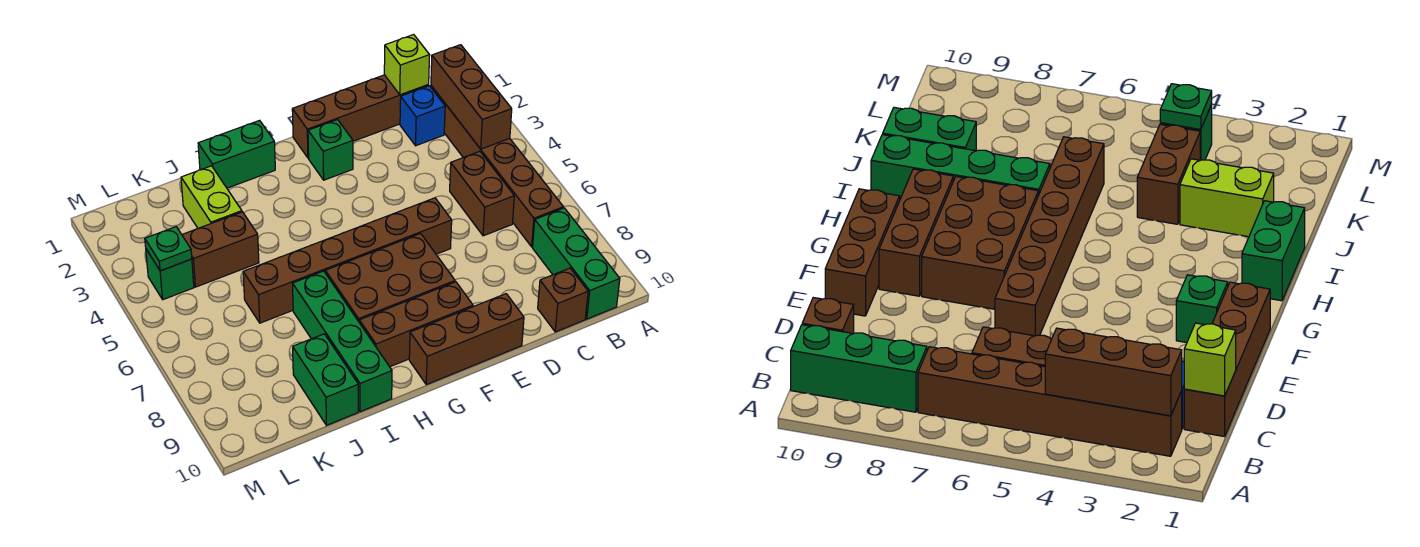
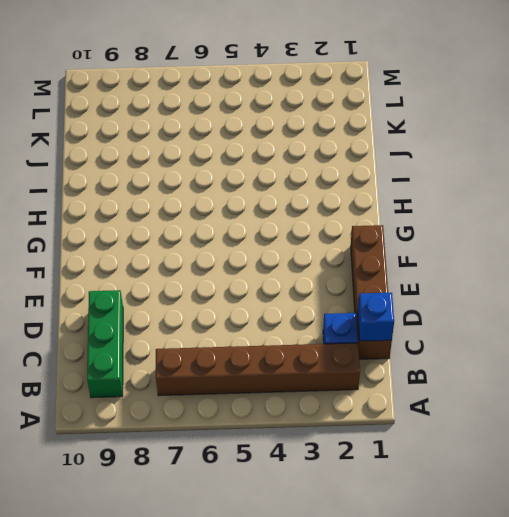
green brick B9:D9 level 1 -> green brick B8:B10 level 1
blue brick C1 level 2 -> lime brick C1 level 2
none -> brown brick C5:C6 level 1
none -> brown brick C10 level 1
none -> brown brick E6:J6 level 1

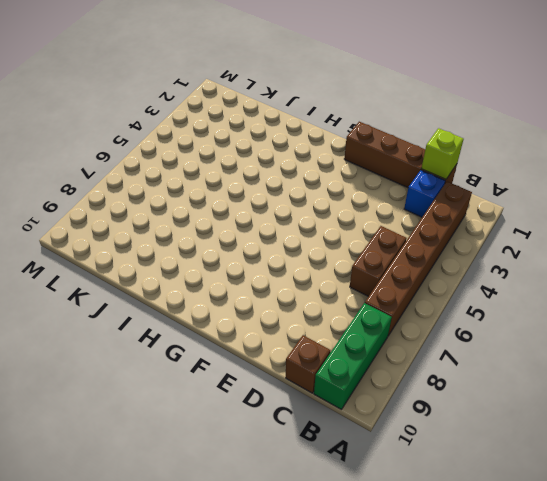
none -> brown brick E6:J6 level 1
none -> brown brick E10:G10 level 1
none -> green brick F2 level 1

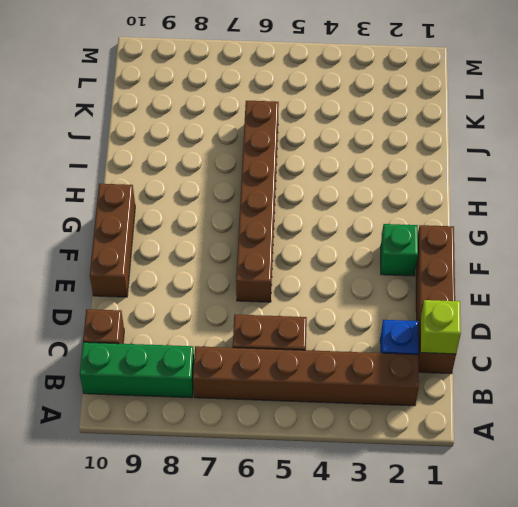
none -> brown brick F7:H8 level 1
none -> brown brick F9:H9 level 1
none -> green brick H1:I1 level 1

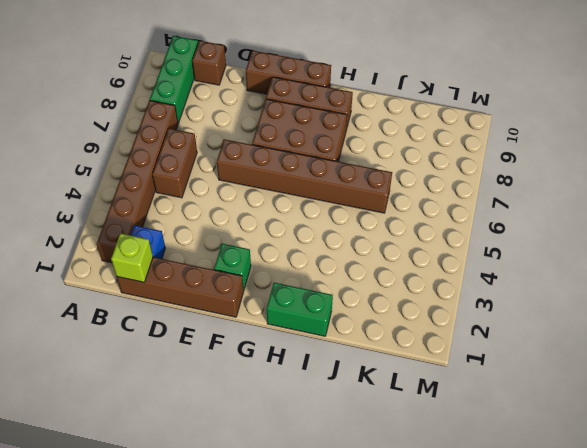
none -> green brick I7:I10 level 1
none -> lime brick J2:J3 level 1
none -> brown brick J4:K4 level 1

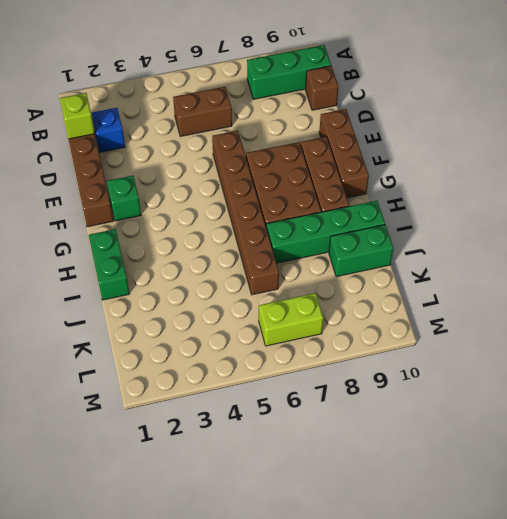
lime brick L6:L7 level 1 -> lime brick J2:J3 level 1
none -> brown brick B2:B7 level 1
none -> brown brick J4:K4 level 1
none -> green brick L4 level 1

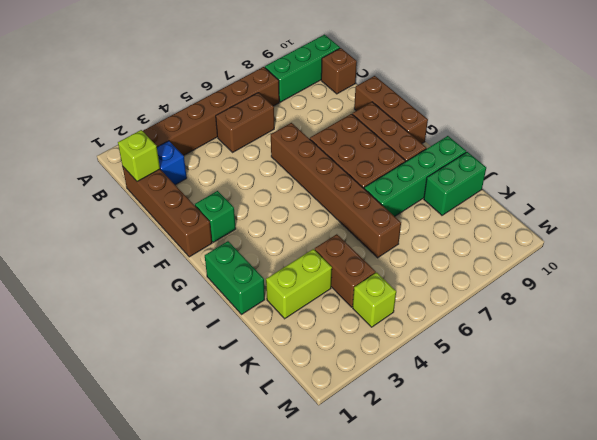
lime brick L4 level 1 -> green brick L4 level 1
none -> brown brick B2:B4 level 2
none -> green plate L4 level 2

